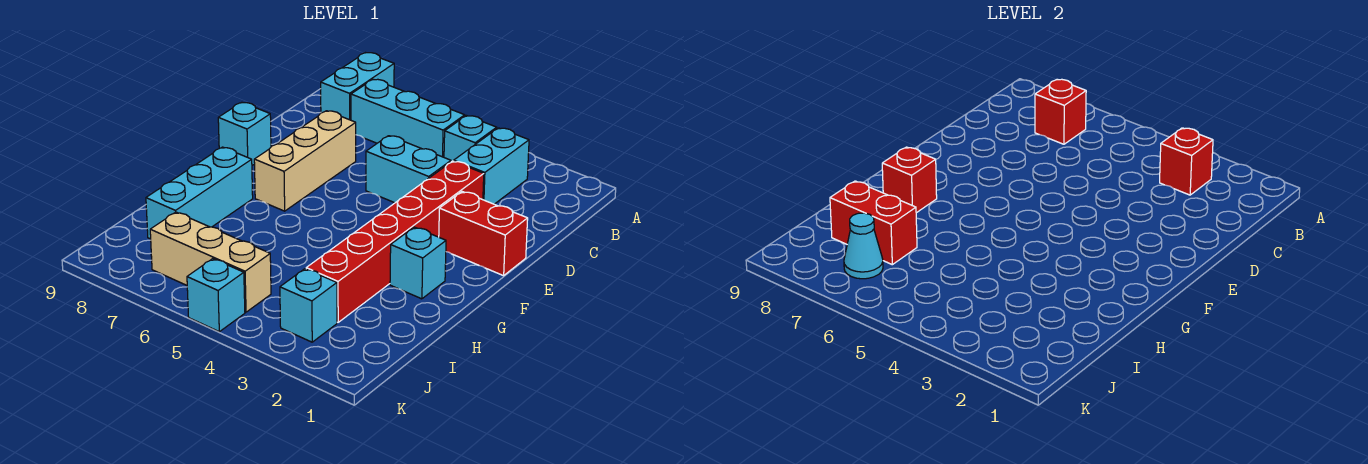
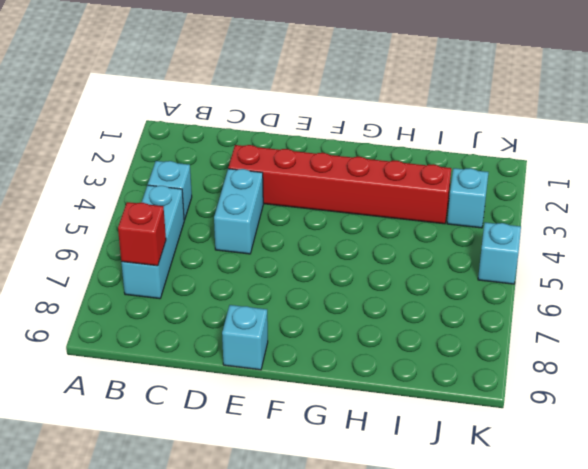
none -> cyan brick A8:B8 level 1
none -> cyan brick B3:C3 level 1
none -> tan brick D7:F7 level 1

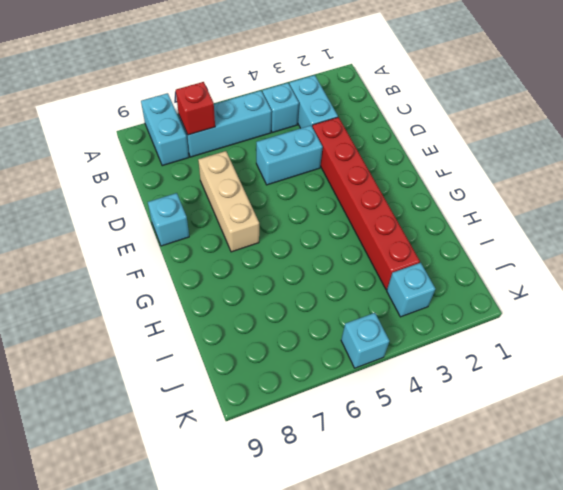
none -> red brick E1:E2 level 1
none -> cyan brick G2 level 1
none -> cyan brick G8:I8 level 1

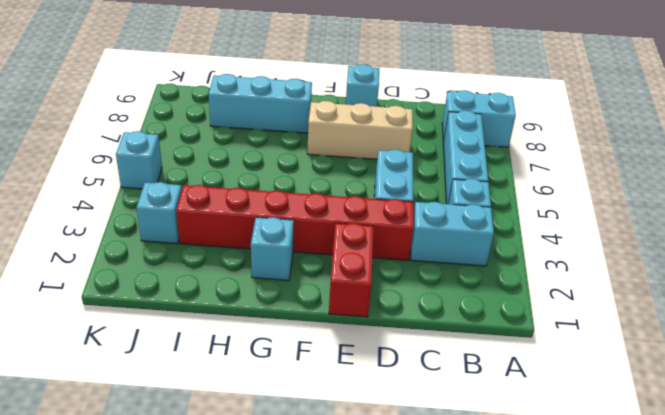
none -> tan brick J5:J7 level 1
none -> red brick B3 level 2
none -> red brick B7 level 2

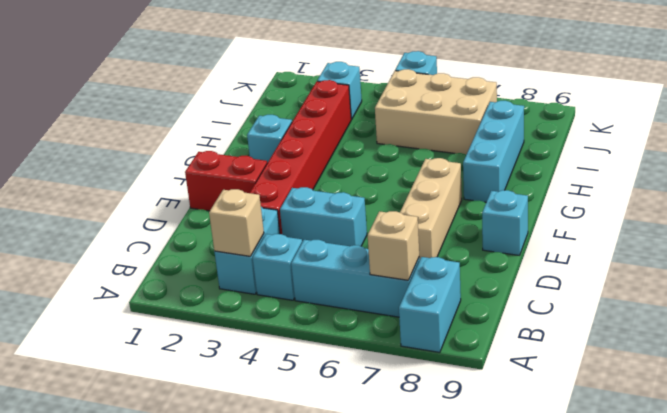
tan brick B3 level 2 -> red brick B3 level 2
tan brick B7 level 2 -> red brick B7 level 2
tan brick I5:J7 level 1 -> tan brick J5:J7 level 1
none -> red brick G8 level 2
none -> red brick I7:I8 level 2
none -> cyan cone J7 level 2

